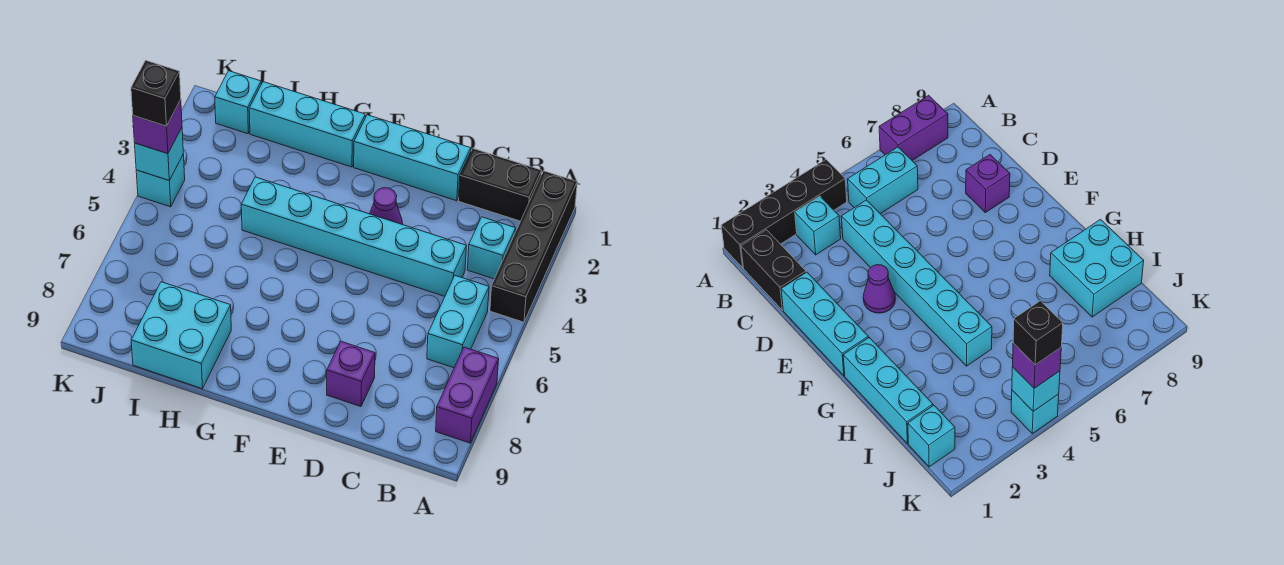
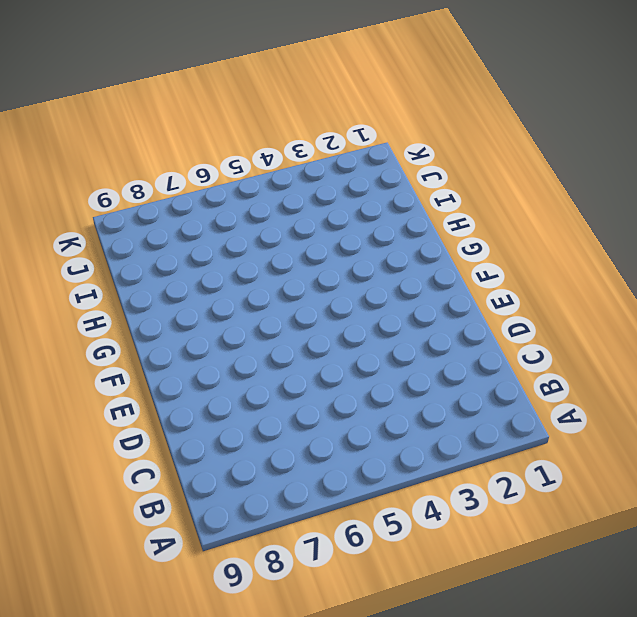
none -> black brick A1:A4 level 1
none -> purple brick A7:A8 level 1
none -> black brick B1:C1 level 1

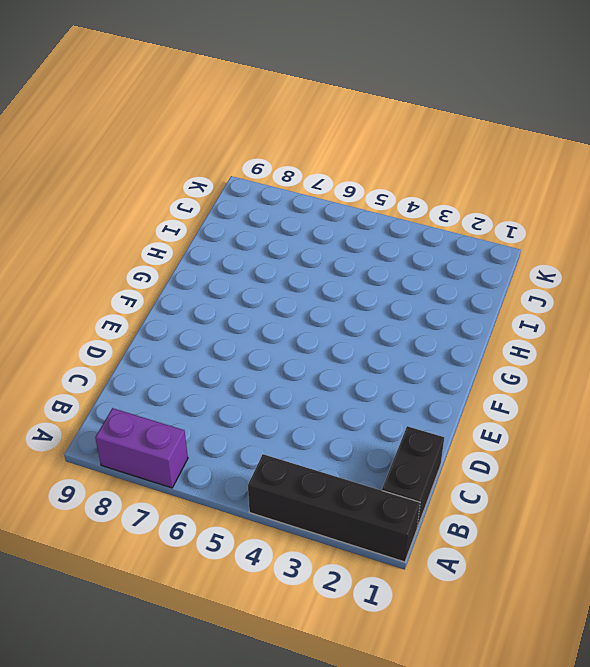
none -> cyan brick B3 level 1
none -> cyan brick B5:B6 level 1
none -> cyan brick C4:H4 level 1

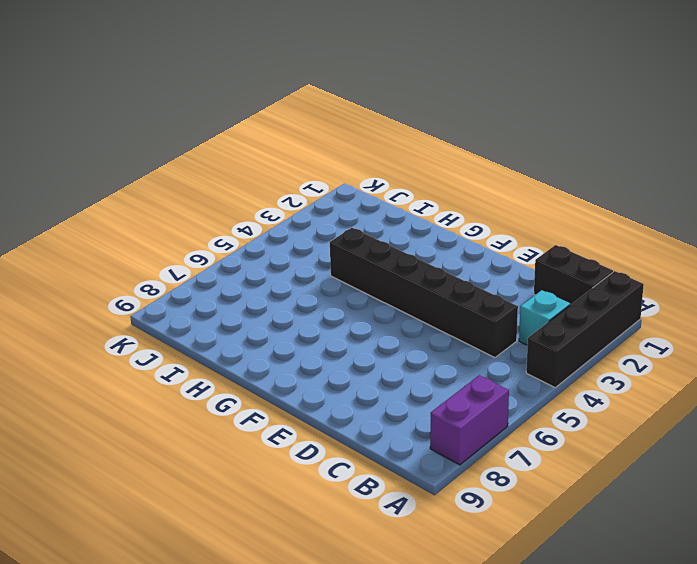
black brick C4:H4 level 1 -> cyan brick C4:H4 level 1
none -> cyan brick B5:B6 level 1
none -> cyan brick D1:F1 level 1
none -> purple brick D8 level 1

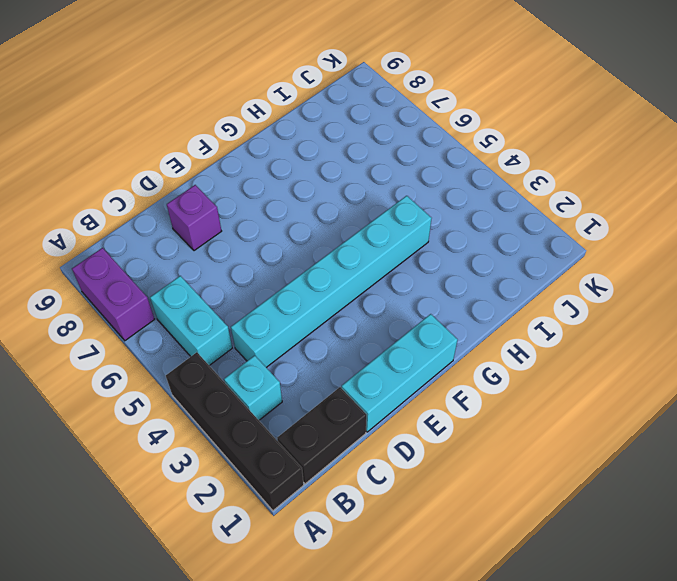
none -> purple cone E3 level 1
none -> cyan brick G1:I1 level 1
none -> cyan brick H8:I9 level 1

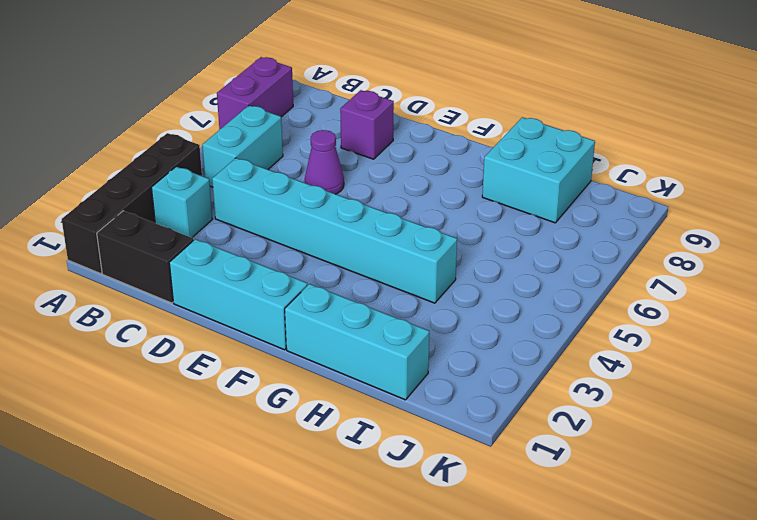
purple cone D6 level 1 -> purple cone E3 level 1
none -> cyan brick J1 level 1
none -> cyan brick K4 level 1
none -> cyan brick K4 level 2

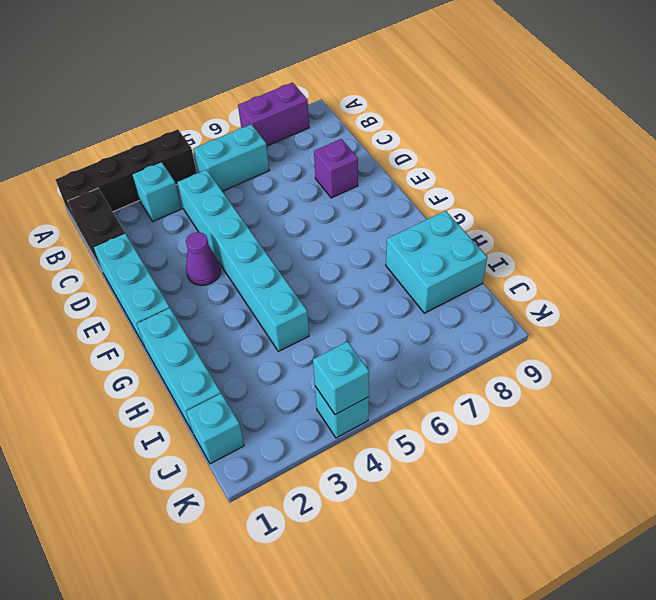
none -> purple brick K4 level 3
none -> black brick K4 level 4

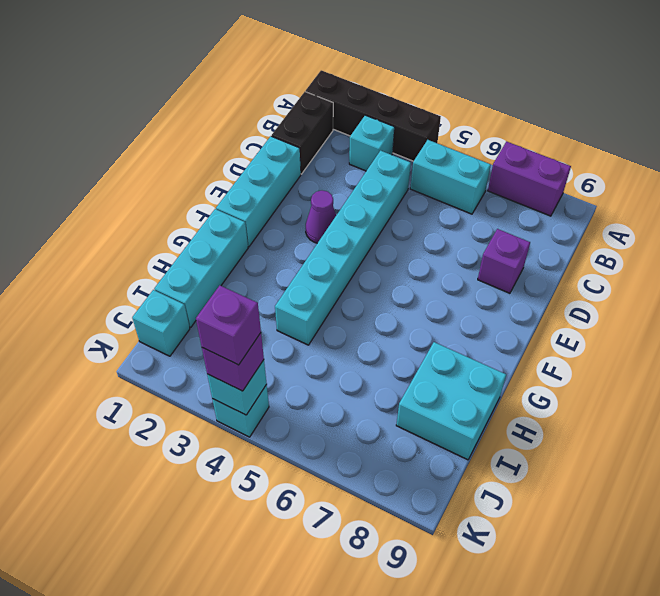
purple brick K4 level 4 -> black brick K4 level 4

